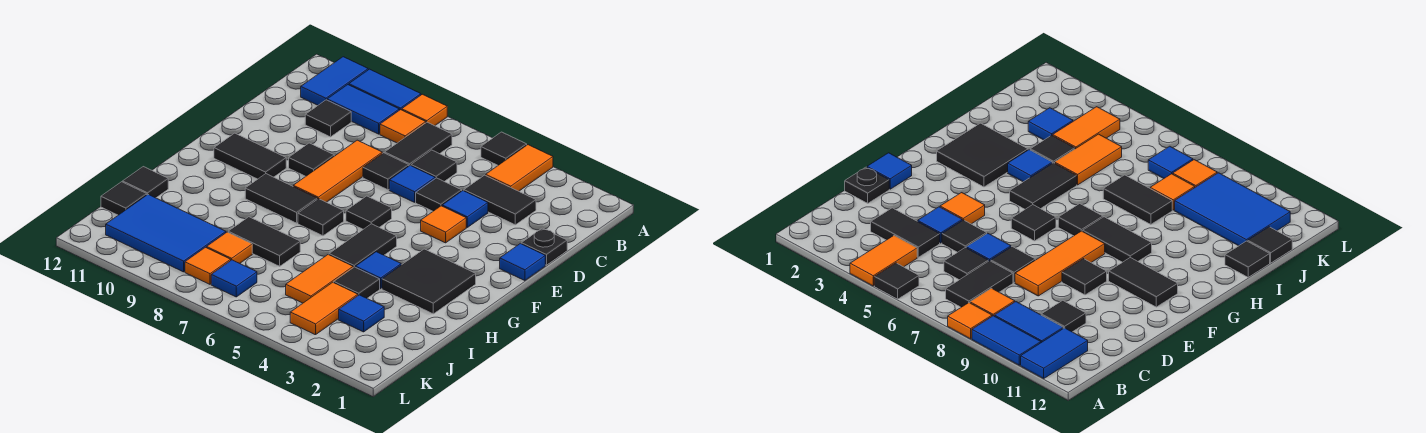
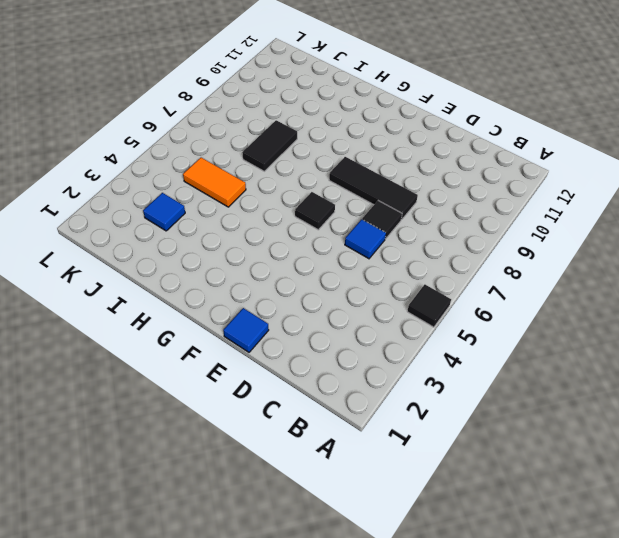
black tile D8:F8 level 1 -> orange tile D8:F8 level 1
none -> orange tile A4:B4 level 1
none -> orange tile A8 level 1
none -> blue tile A9:A10 level 1
none -> blue tile A11:B11 level 1

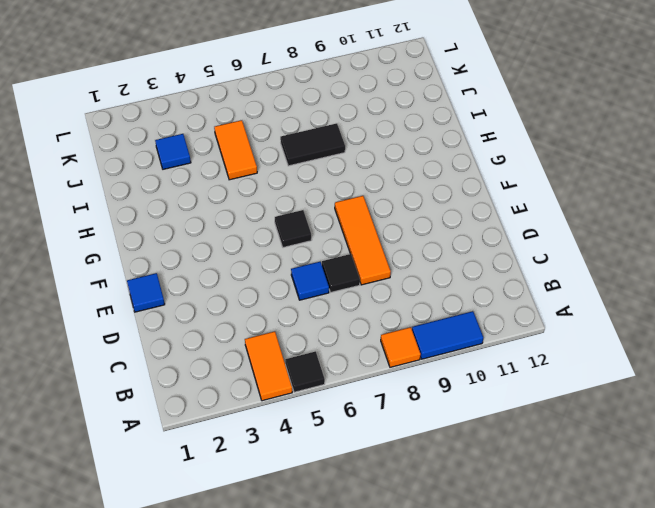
none -> blue tile A11:B11 level 1
none -> black tile B7:C7 level 1
none -> orange tile B8 level 1
none -> blue tile B9:B10 level 1

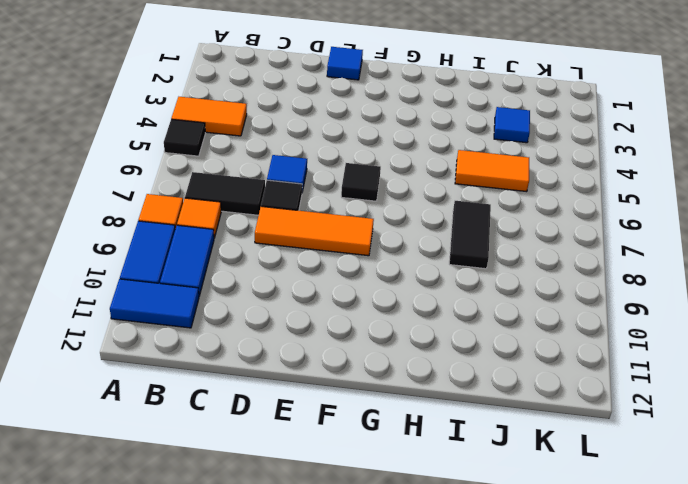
none -> black tile C3:C4 level 1
none -> black tile C6 level 1
none -> black tile C10 level 1
none -> black plate D1 level 1

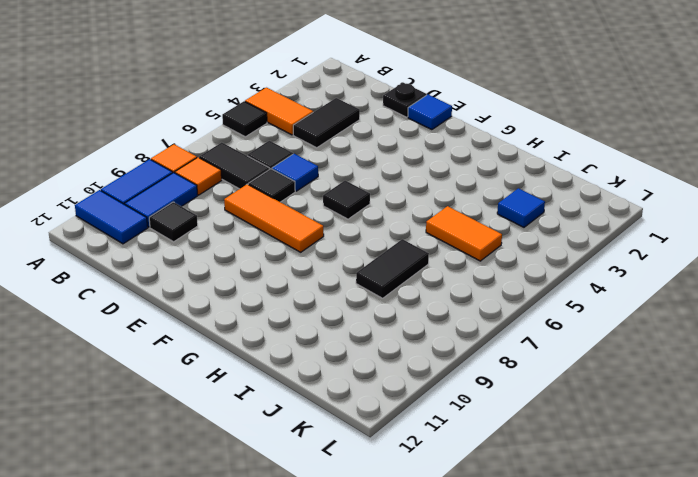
none -> blue tile D4 level 1
none -> black tile D5 level 1
none -> orange tile E4 level 1
none -> black tile E9 level 1

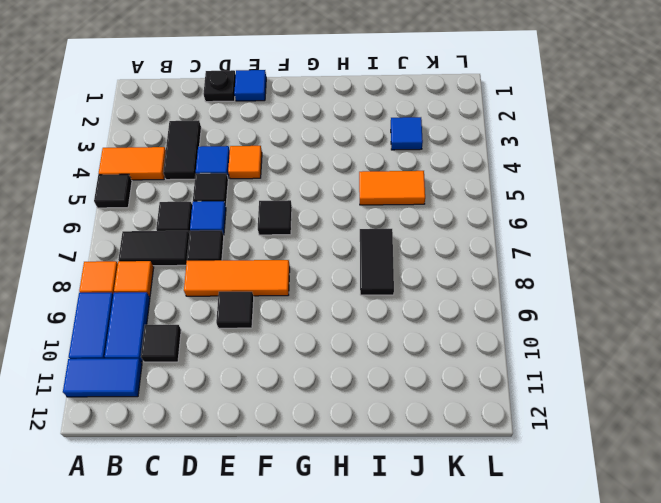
none -> black tile F10:F11 level 1
none -> black tile G2:H3 level 1
none -> black tile G5:H5 level 1
none -> black tile G7 level 1

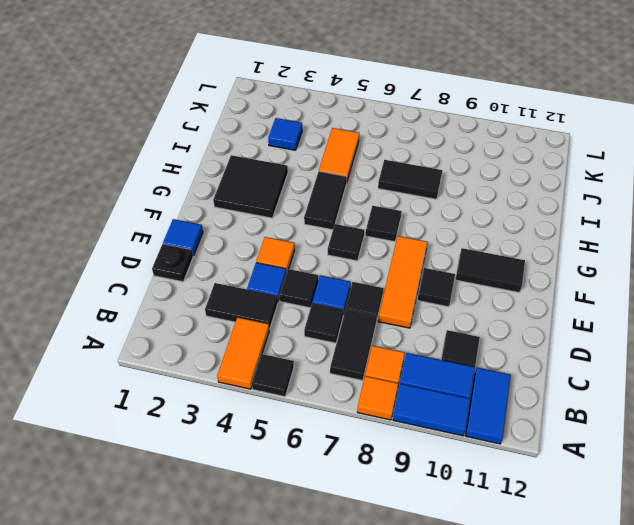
none -> black tile G8:G9 level 1
none -> blue tile H4 level 1
none -> black tile I4 level 1
none -> black tile I12 level 1

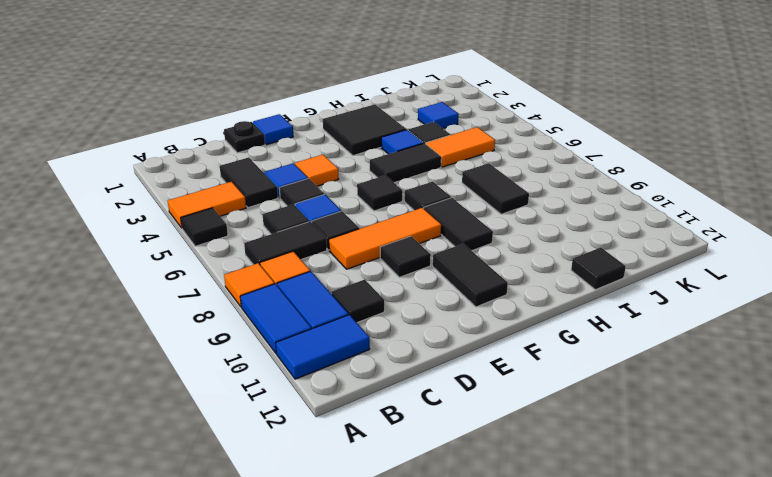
none -> orange tile J4:K4 level 1
none -> orange tile J8 level 1
none -> blue tile J9:K11 level 1
none -> black tile J12 level 1

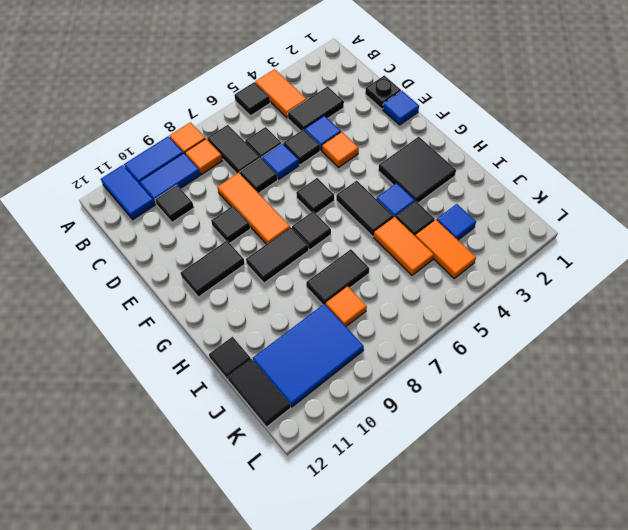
black tile J12:K12 level 1 -> black tile J12 level 1
none -> blue tile K7 level 1
none -> orange tile K8 level 1

